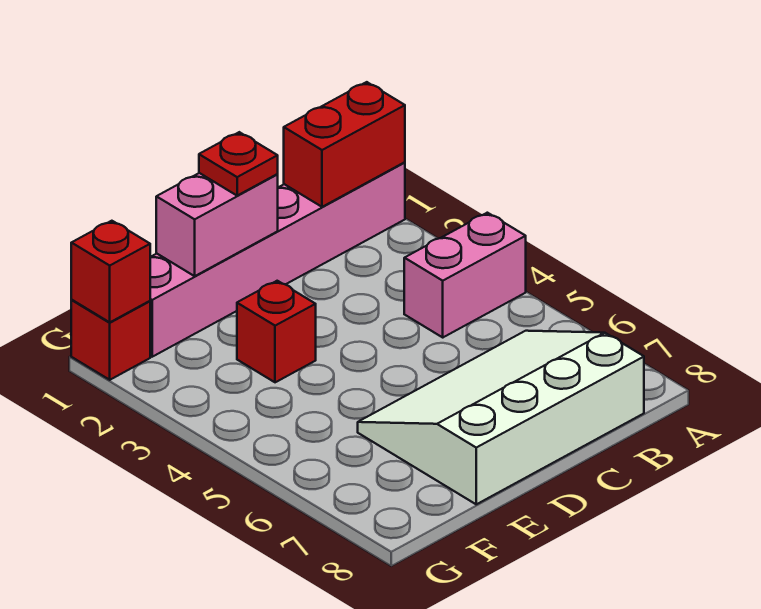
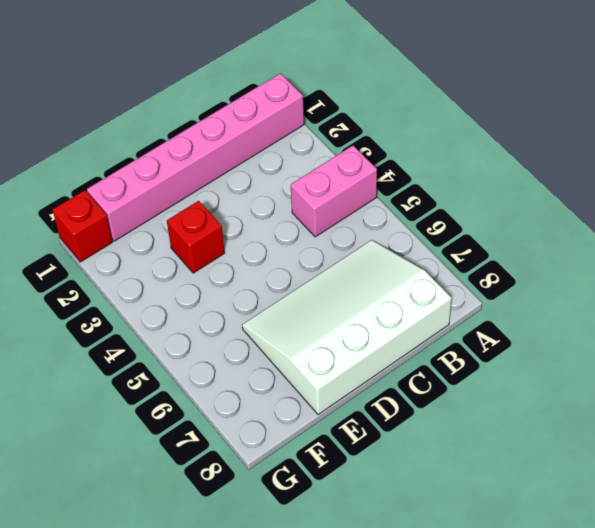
none -> red brick A1:B1 level 2
none -> pink brick D1:E1 level 2

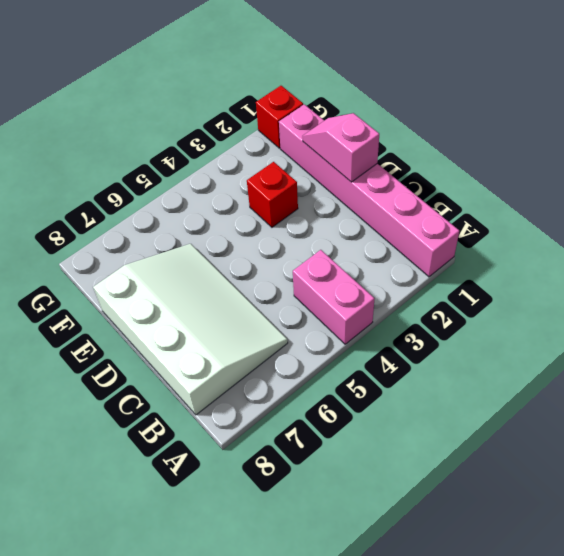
pink slope D1:E1 level 2 top D -> pink brick D1:E1 level 2
none -> red brick A1:B1 level 2
none -> red brick G1 level 2

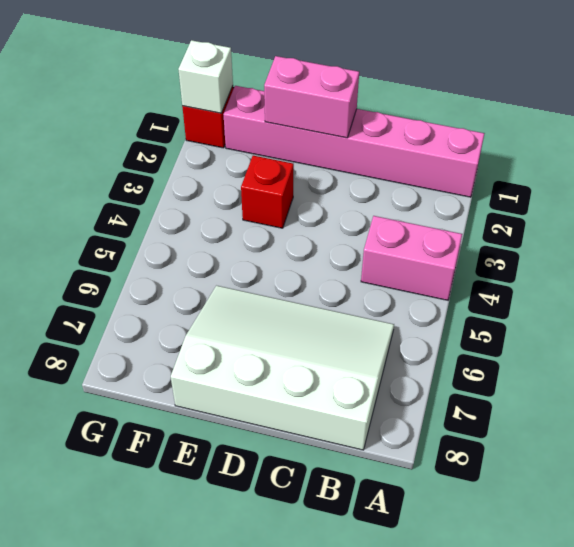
white brick G1 level 2 -> red brick G1 level 2
none -> red brick A1:B1 level 2
none -> red plate D1 level 3

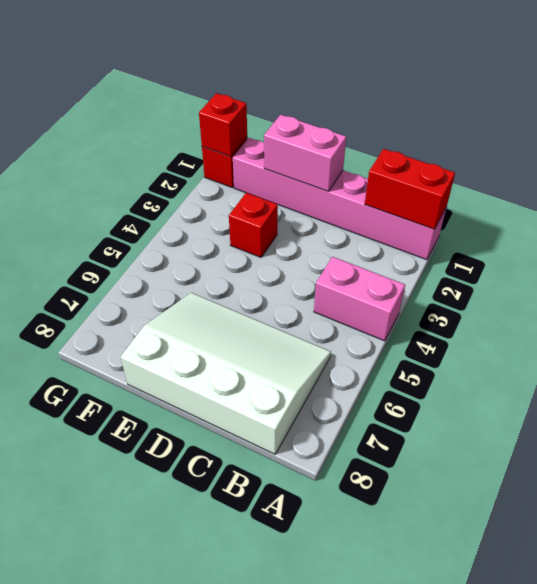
none -> red plate D1 level 3

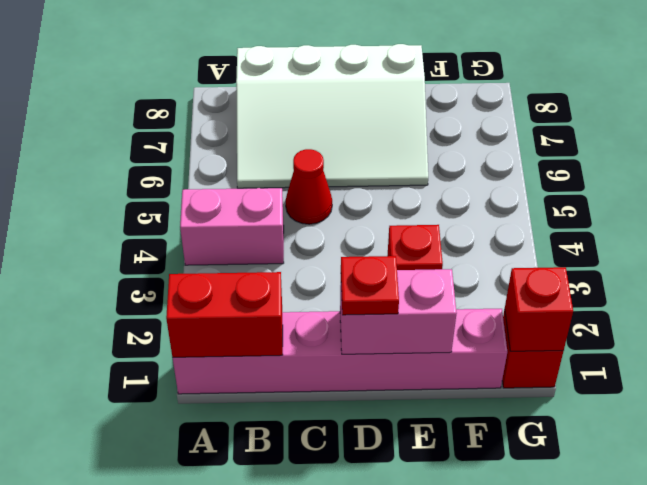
red cone C5 level 1 -> none

